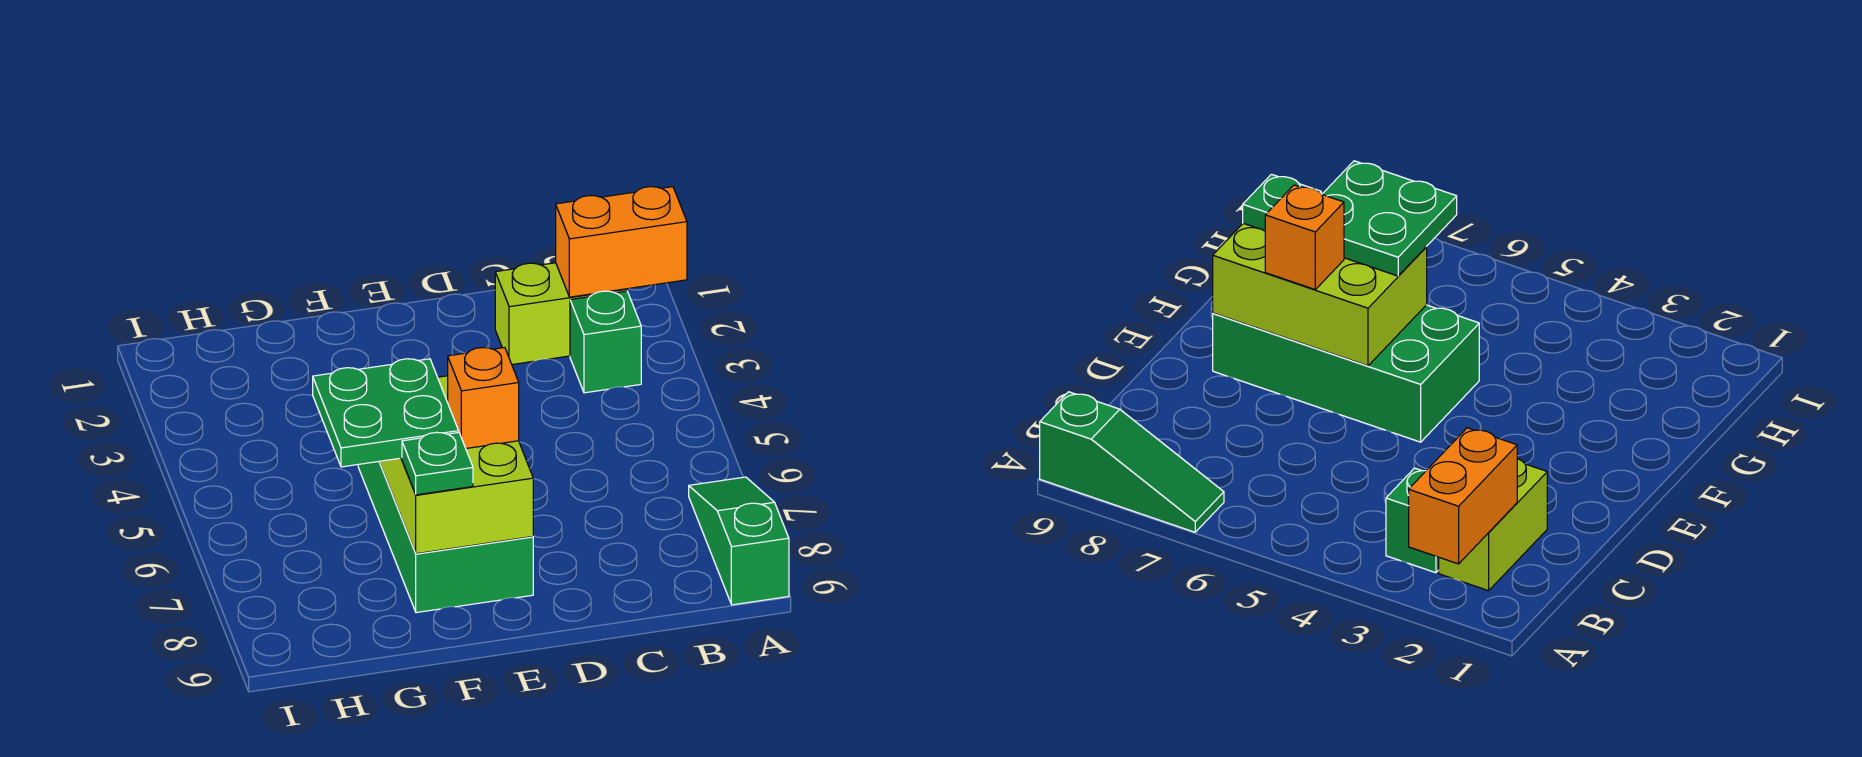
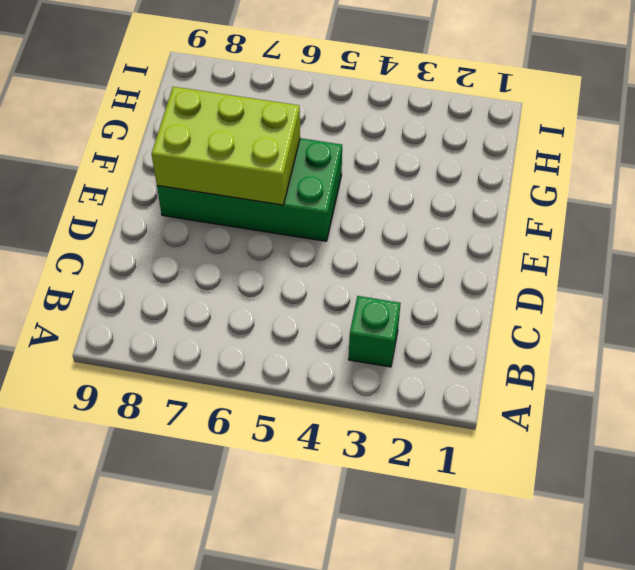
none -> green slope A7:A9 level 1 top 9
none -> lime brick B2:C2 level 1

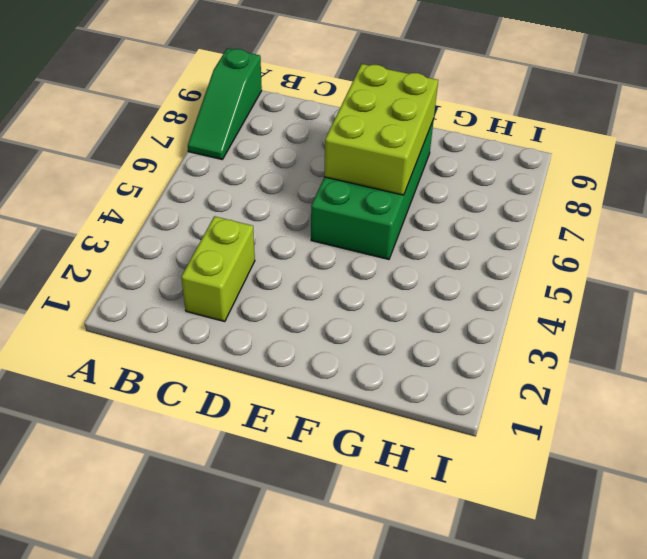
lime brick C2:C3 level 1 -> lime brick B2:C2 level 1
none -> green brick B3 level 1
none -> orange brick A2:B2 level 2

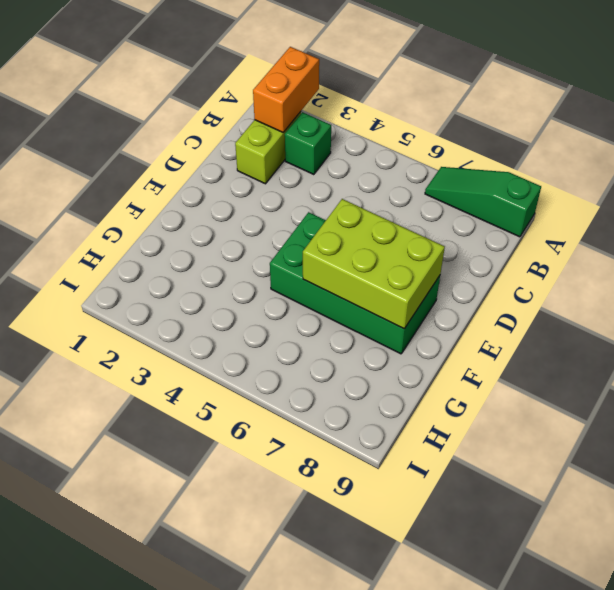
none -> orange brick E7 level 3
none -> green plate F6:G7 level 3

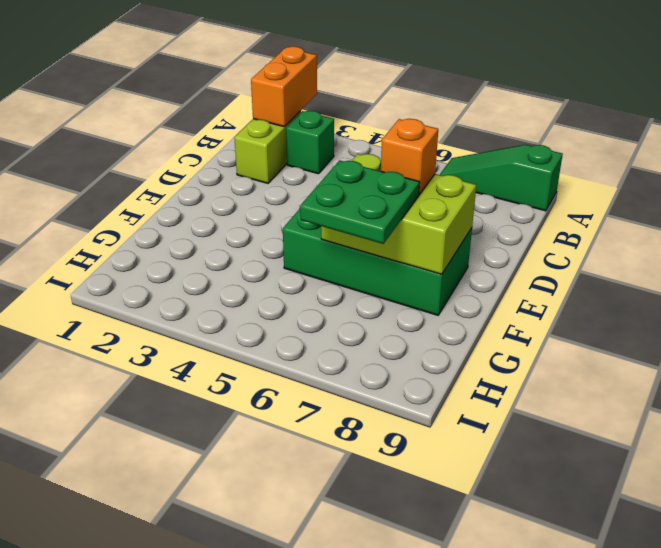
none -> green plate F8 level 3

